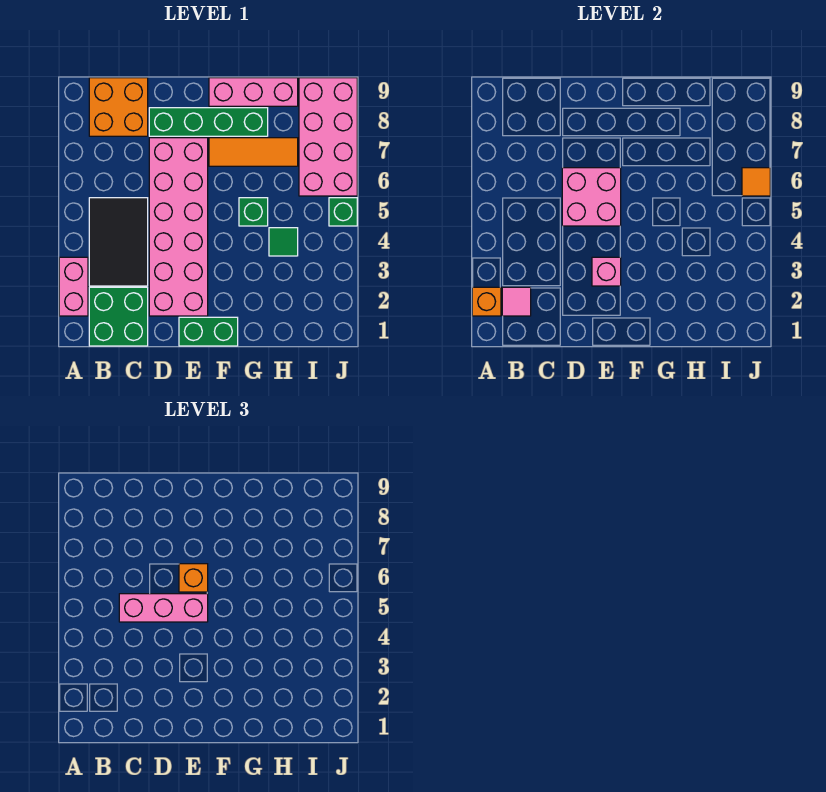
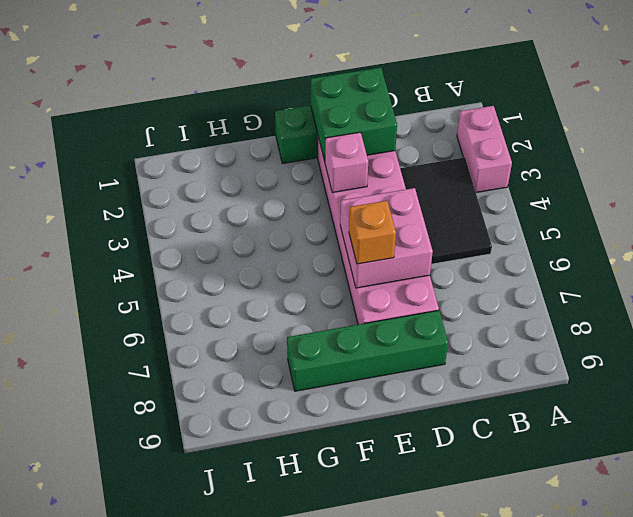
green brick D1:E2 level 2 -> green brick B1:C2 level 1
none -> orange brick B8:C9 level 1
none -> orange tile F7:H7 level 1
none -> pink brick F9:H9 level 1

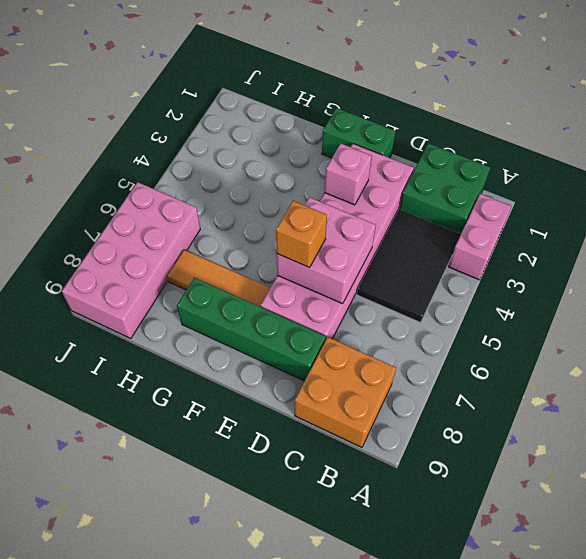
none -> pink brick F9:H9 level 1
none -> green brick G5 level 1
none -> green tile H4 level 1

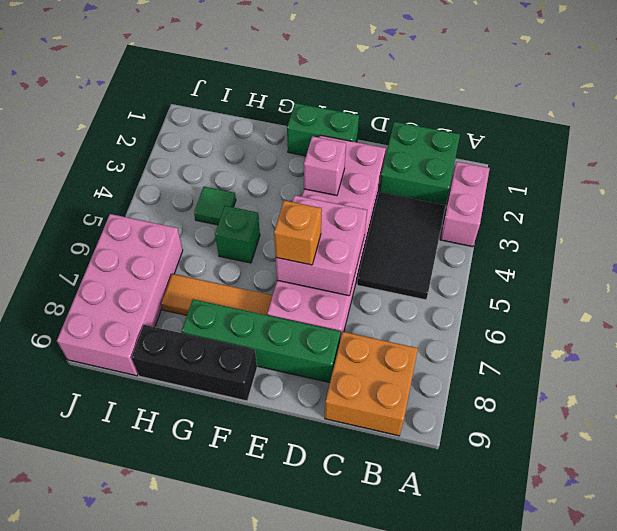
black brick F9:H9 level 1 -> pink brick F9:H9 level 1
none -> green brick J5 level 1
none -> orange brick A2 level 2
none -> pink tile B2 level 2

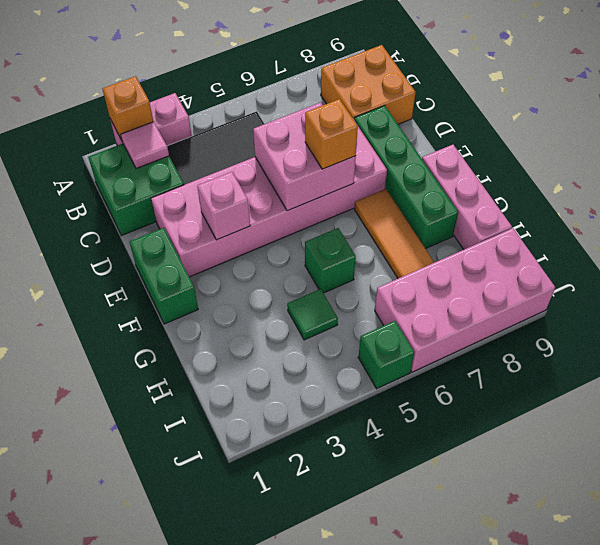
none -> orange tile J6 level 2
none -> pink brick C5:E5 level 3

